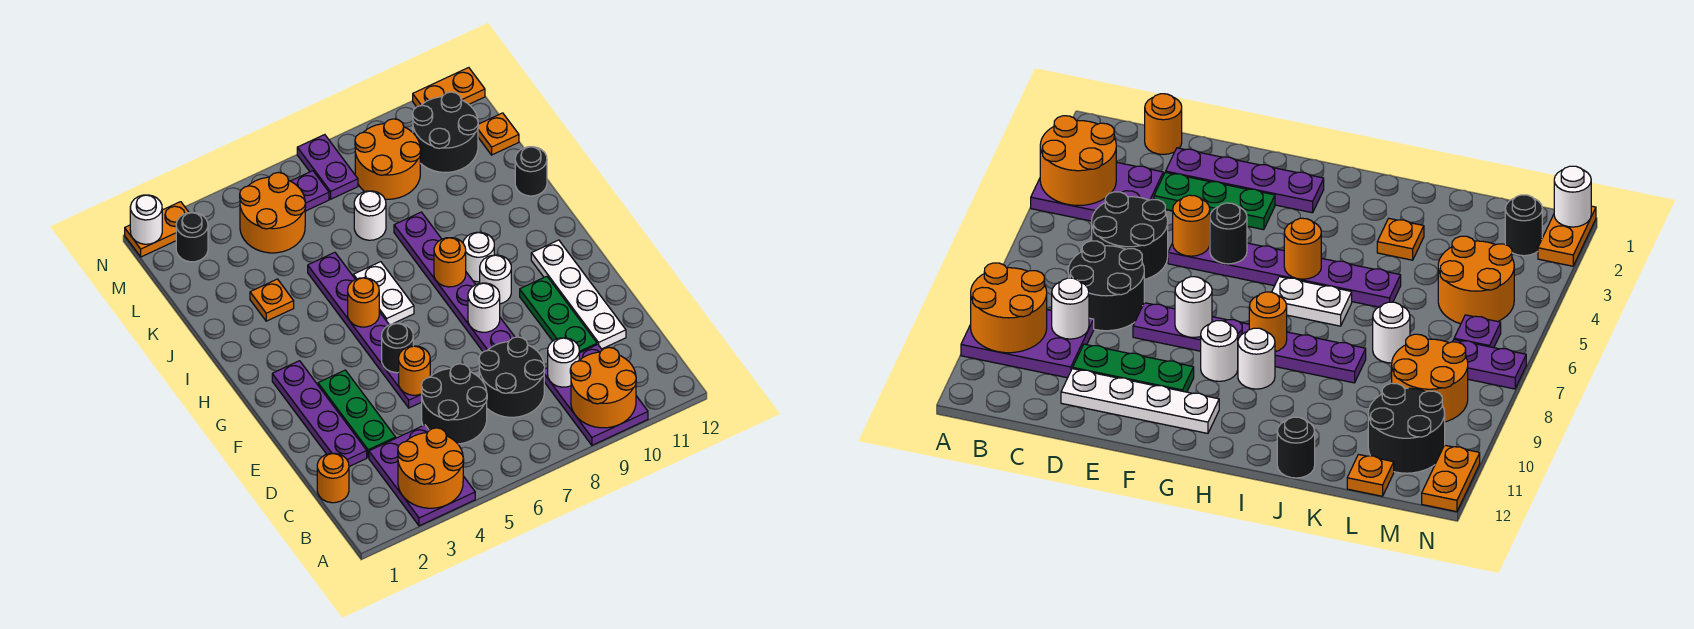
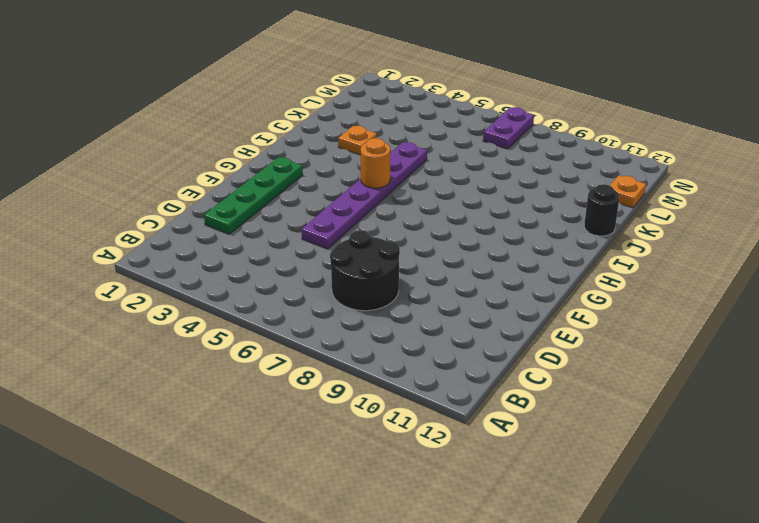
green plate D2:G2 level 1 -> purple plate D2:G2 level 1
none -> purple plate A3:C4 level 1
none -> purple plate A9:C10 level 1
none -> orange round brick C1 level 1
none -> black round brick C5:D6 level 1

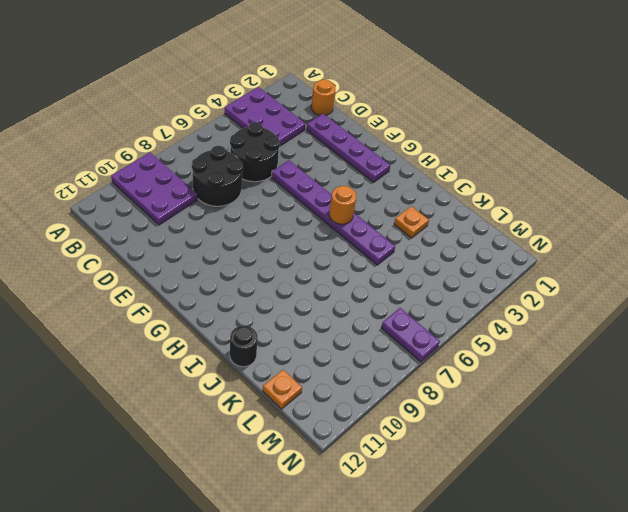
none -> green plate D3:F3 level 1
none -> green plate D10:F10 level 1
none -> white plate D11:G11 level 1
none -> purple plate E8:J8 level 1

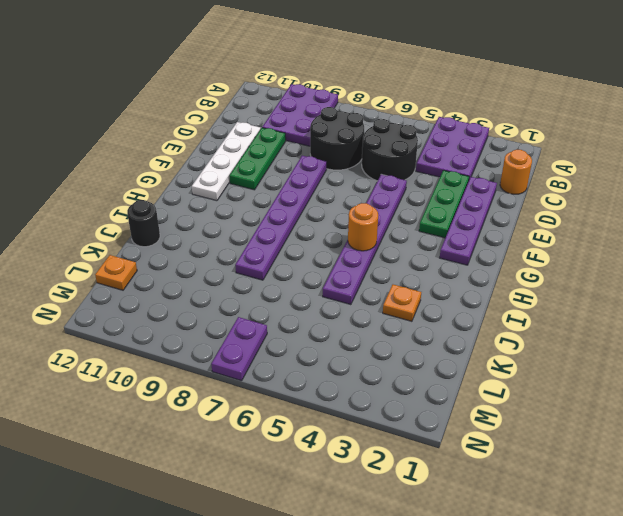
none -> white round brick G9 level 1
none -> white plate H6:I6 level 1
none -> white round brick H9 level 1
none -> white round brick K7 level 1

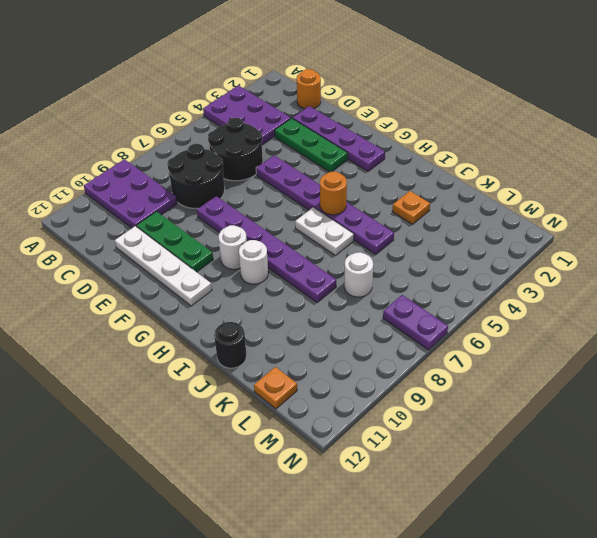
none -> orange round brick L4:M5 level 1
none -> orange round brick L8:M9 level 1
none -> black round brick L10:M11 level 1
none -> black round brick M2 level 1

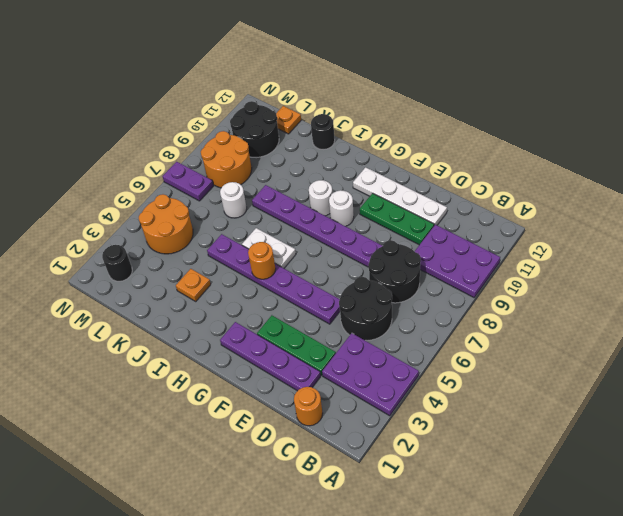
none -> purple plate M6 level 1
none -> orange plate N1:N2 level 1
none -> orange plate N11:N12 level 1
none -> orange round brick A3:B4 level 2

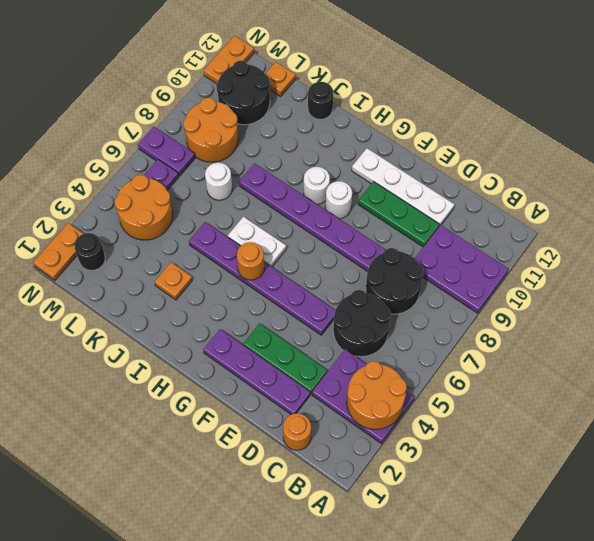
none -> orange round brick A9:B10 level 2
none -> white round brick C9 level 2
none -> orange round brick E5 level 2
none -> black round brick F5 level 2

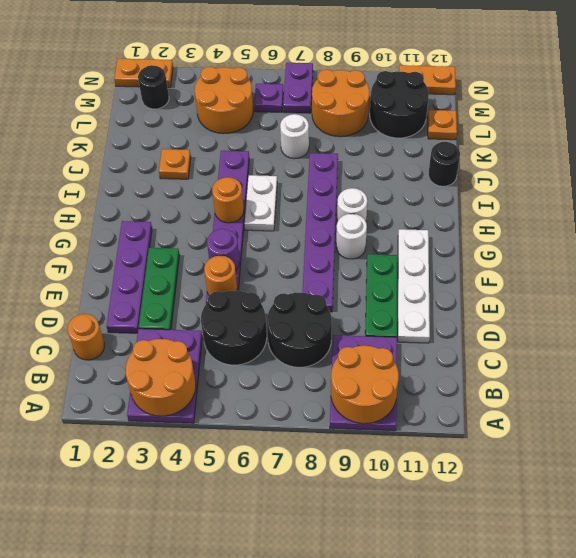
purple round brick F5 level 2 -> black round brick F5 level 2
none -> white round brick C9 level 2
none -> white round brick F8 level 2
none -> orange round brick H8 level 2
none -> white round brick N1 level 2

